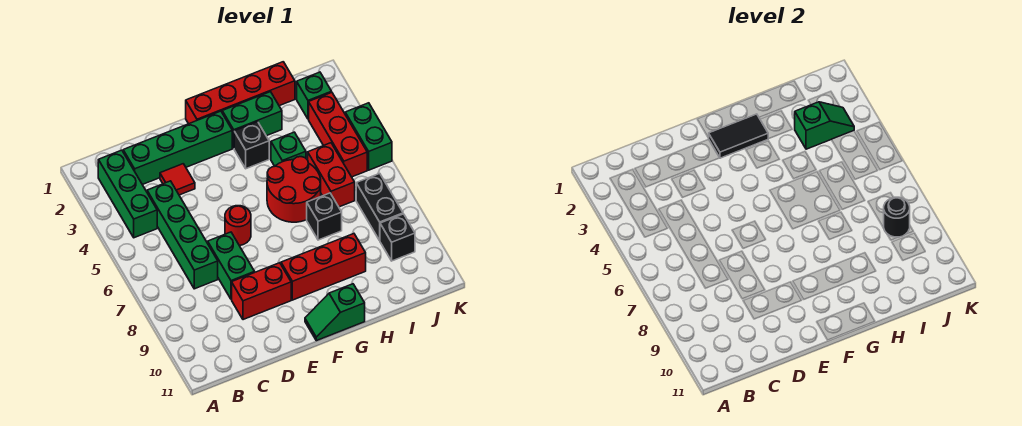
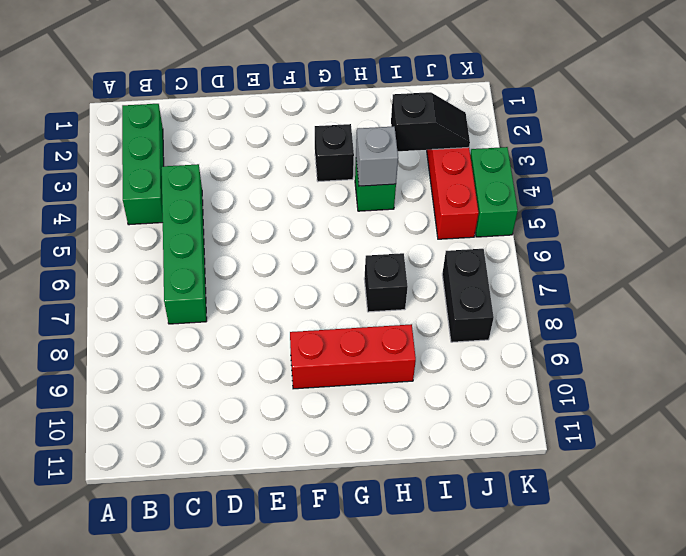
grey brick H4 level 2 -> none
black slope I3:J3 level 2 top I -> green slope I3:J3 level 2 top I
none -> green brick C2:F2 level 1
none -> red tile D3 level 1
none -> green brick D7:D8 level 1

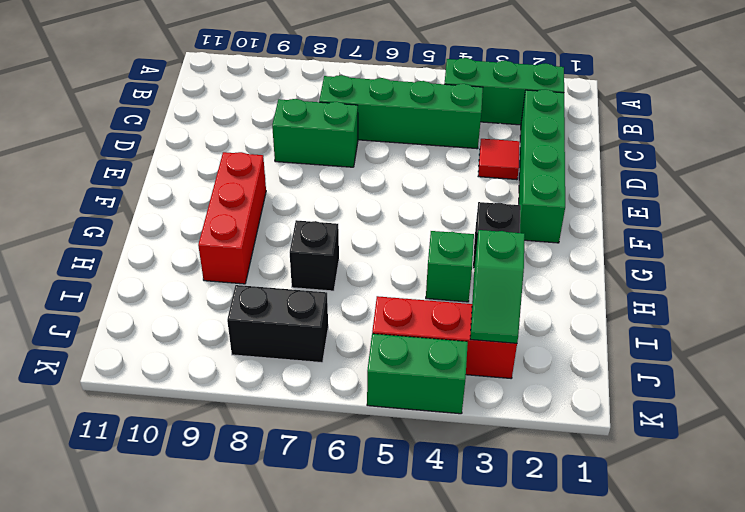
none -> red brick D9:E9 level 1
none -> red round brick E6 level 1
none -> red brick F1:I1 level 1

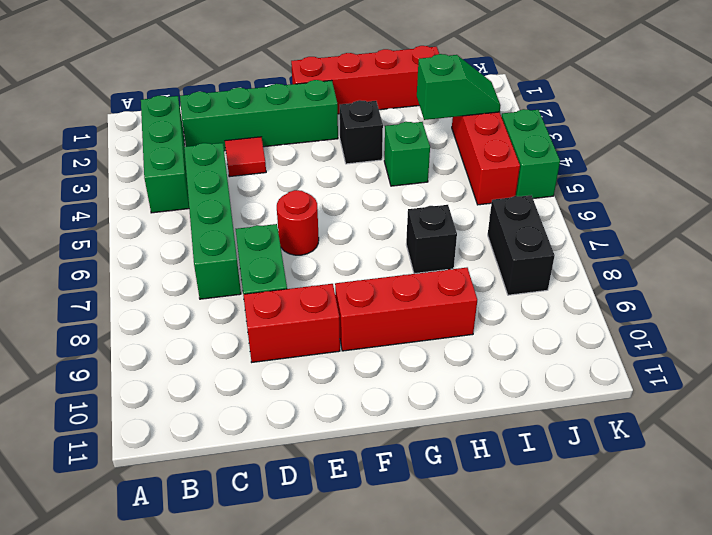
none -> green slope F11:G11 level 1 top G
none -> green brick G2:H2 level 1
none -> red round brick G5:H6 level 1

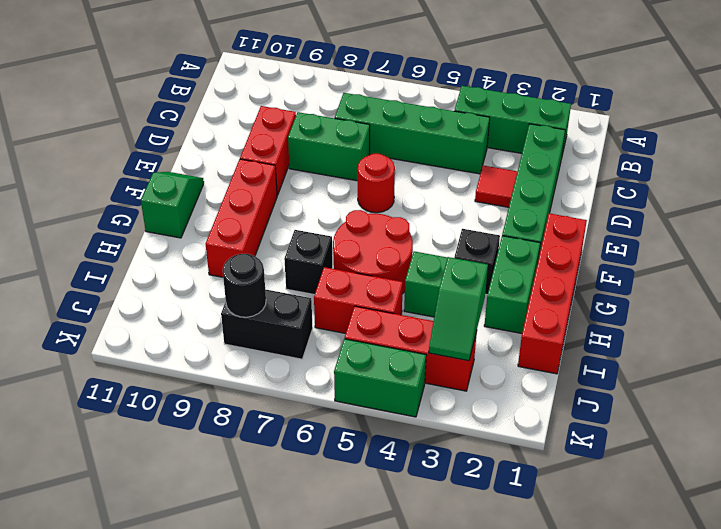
none -> green brick J2 level 1
none -> black brick J9 level 1
none -> black tile F2:G2 level 2

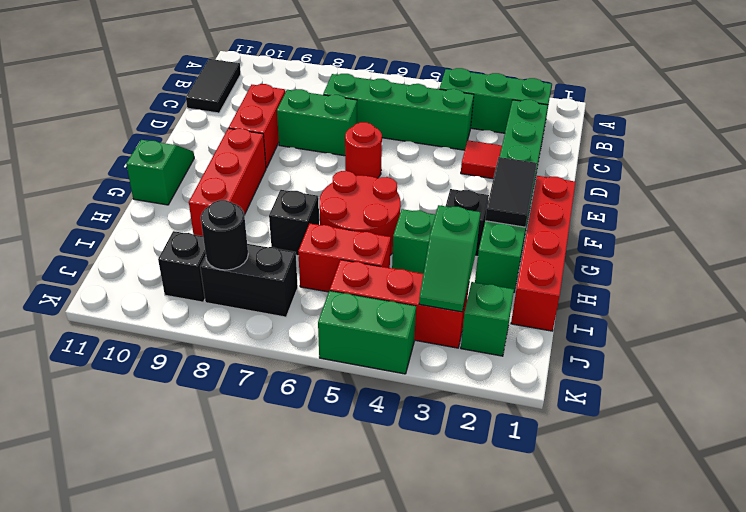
black tile B11:C11 level 1 -> none

